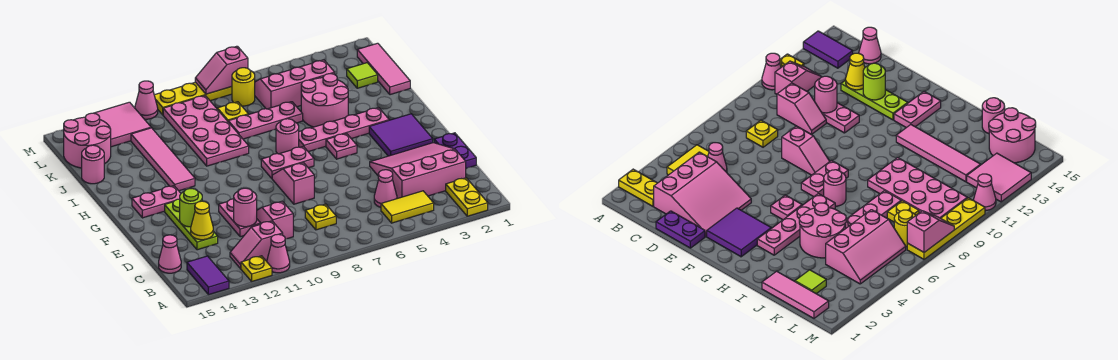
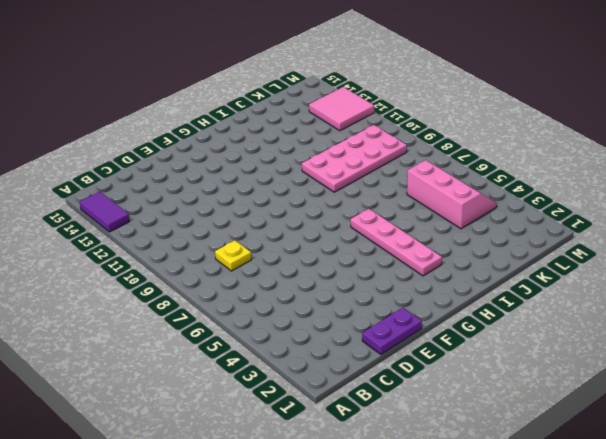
purple tile A13:A14 level 1 -> purple tile A14:B14 level 1
none -> yellow plate A2:B2 level 1
none -> pink cone A11 level 1
none -> yellow plate A12 level 1
none -> yellow tile B4:B5 level 1

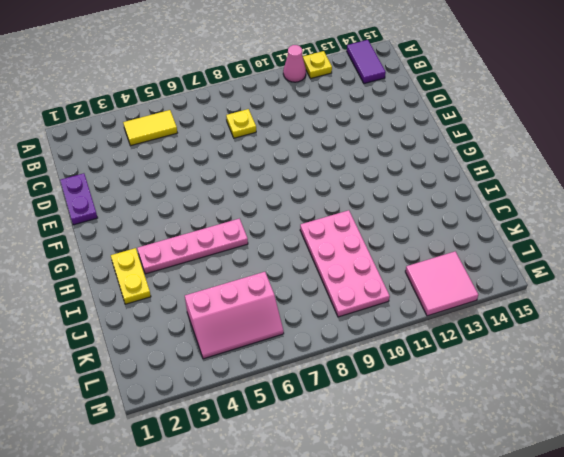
yellow plate H2:I2 level 1 -> yellow plate A2:B2 level 1
none -> pink slope B11:B12 level 1 top 11
none -> pink slope C2:E4 level 1 top C
none -> pink cone C5 level 1
none -> pink slope C10:D10 level 1 top C

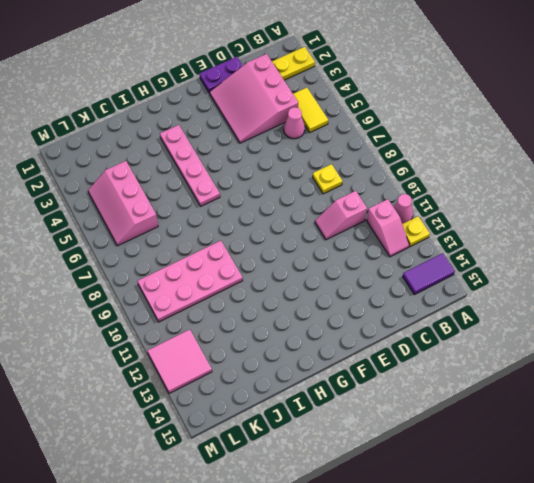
none -> pink cone C15 level 1
none -> pink plate D11:E11 level 1
none -> lime plate D13:F13 level 1
none -> pink slope E8:F8 level 1 top E

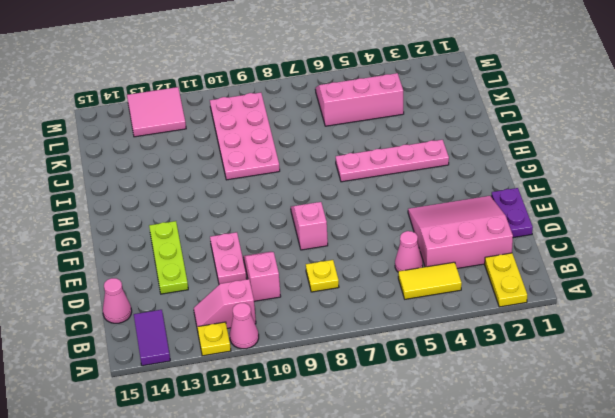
none -> purple tile F2:G3 level 1
none -> pink plate G5 level 1
none -> pink plate G7:G8 level 1
none -> pink plate G13:G14 level 1

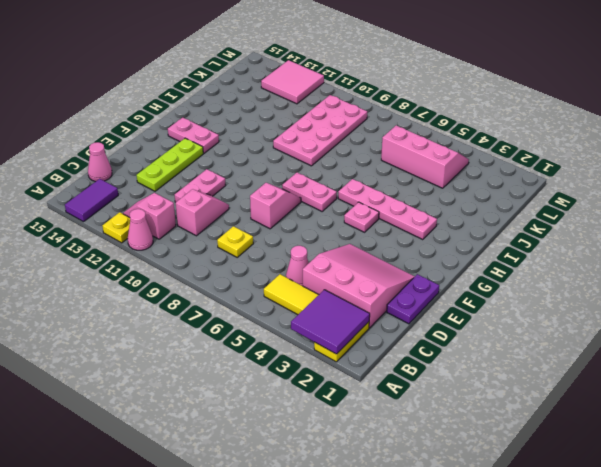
purple tile A2:B3 level 2 -> purple tile F2:G3 level 1
none -> pink round brick H7 level 1
none -> pink tile H12:K12 level 1
none -> pink round brick I4:J5 level 1
none -> pink tile J1:L1 level 1

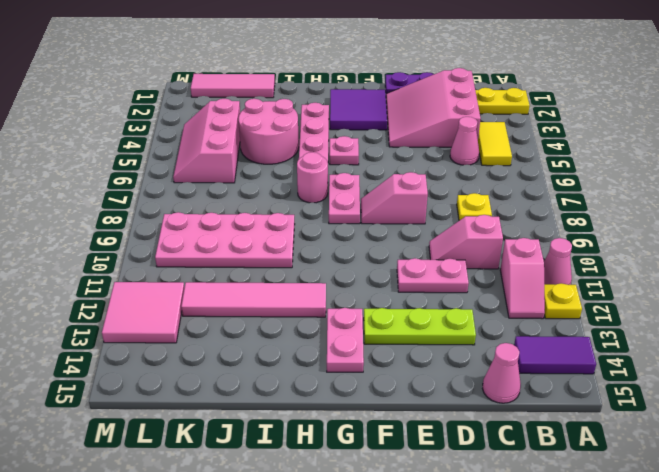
none -> pink plate J6:J8 level 1
none -> pink round brick J15 level 1
none -> lime tile K2 level 1
none -> yellow plate K8 level 1

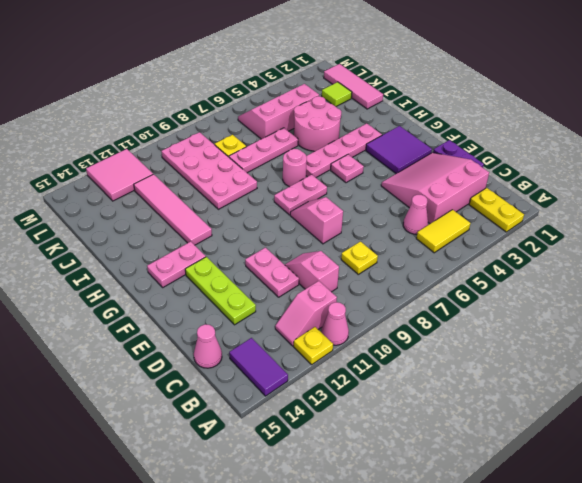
none -> pink round brick J15 level 1
none -> pink round brick K14:L15 level 1
none -> yellow round brick L7 level 1
none -> yellow plate M7:M10 level 1

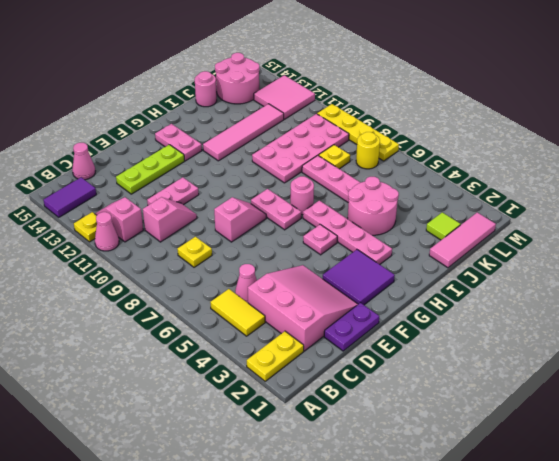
none -> pink slope K4:L6 level 1 top K
none -> pink cone M11 level 1
none -> pink round brick D11 level 2
none -> yellow cone D13 level 2

